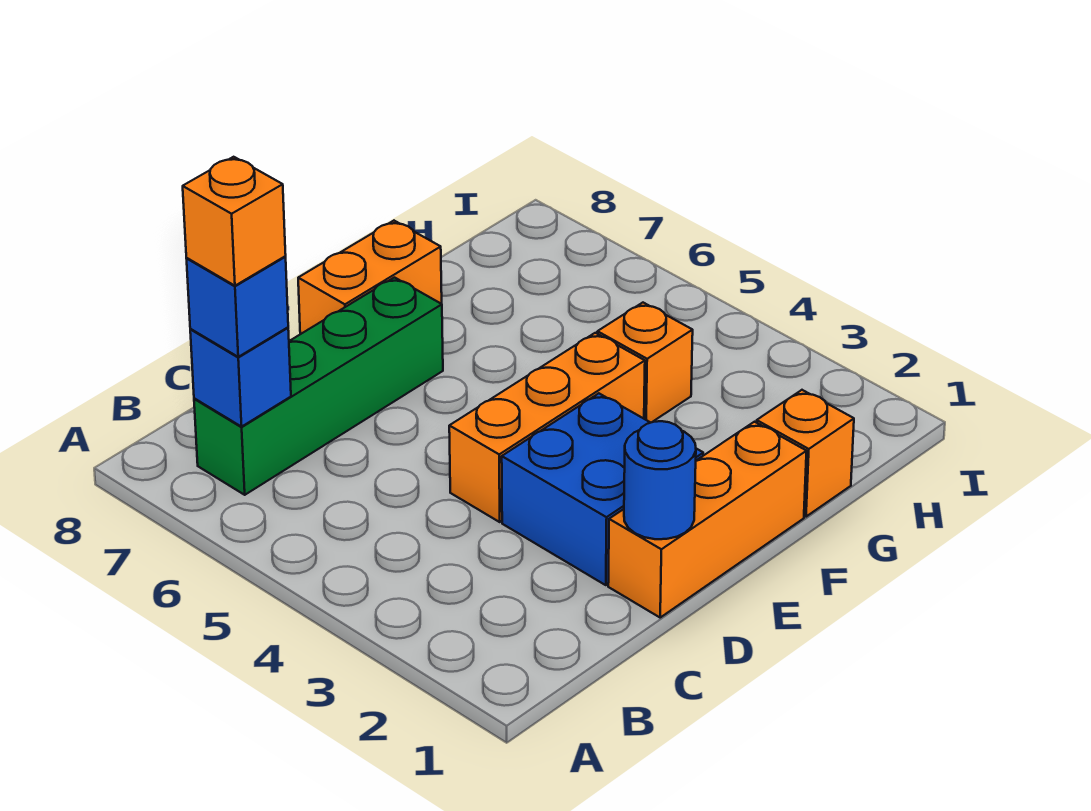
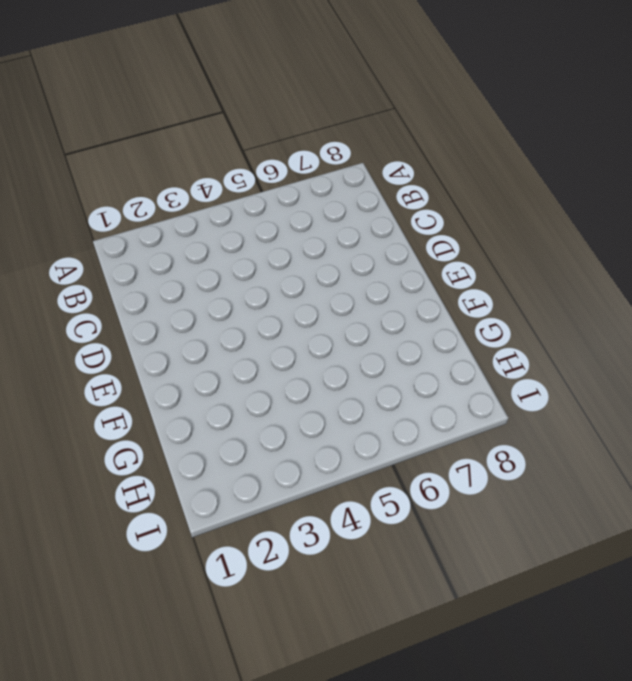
none -> green brick B7:E7 level 1
none -> orange brick D1:F1 level 1

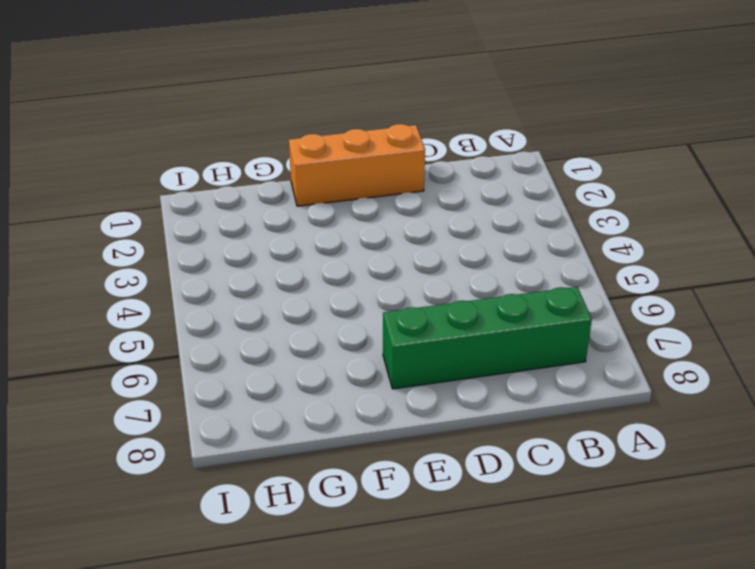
none -> blue brick D2:E3 level 1
none -> orange brick D4:F4 level 1

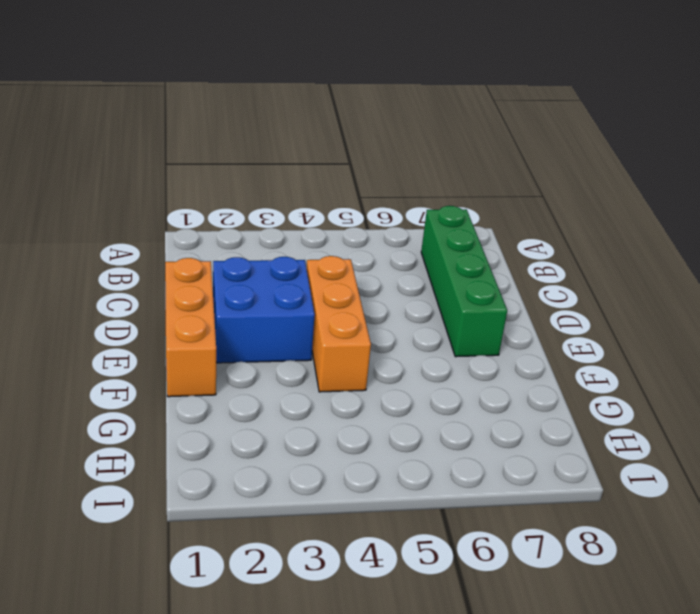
none -> orange brick E8:F8 level 1
none -> orange brick G1 level 1

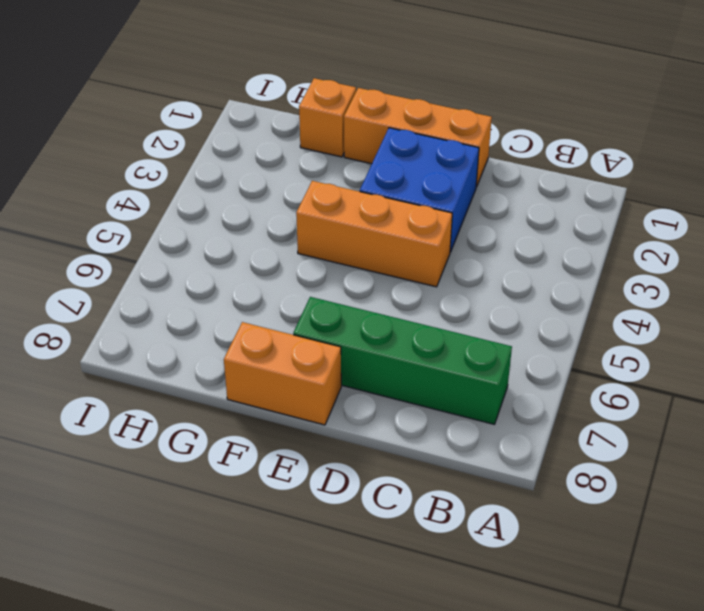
none -> orange brick G4 level 1
none -> blue brick B7 level 2

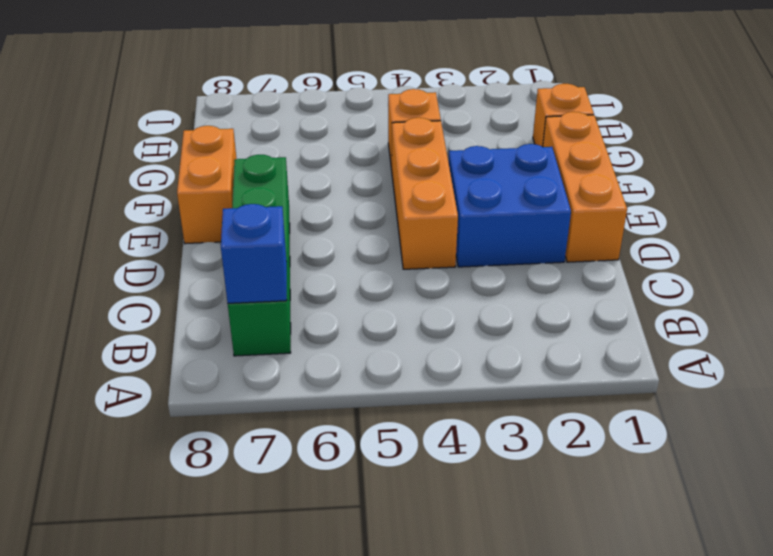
none -> blue round brick D1 level 2
none -> blue brick B7 level 3

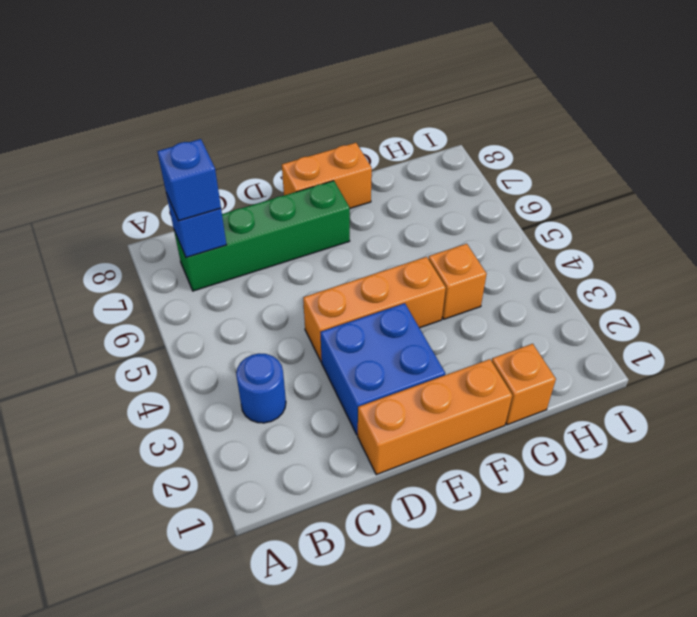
blue round brick B3 level 1 -> blue round brick D1 level 2
none -> orange brick B7 level 4

